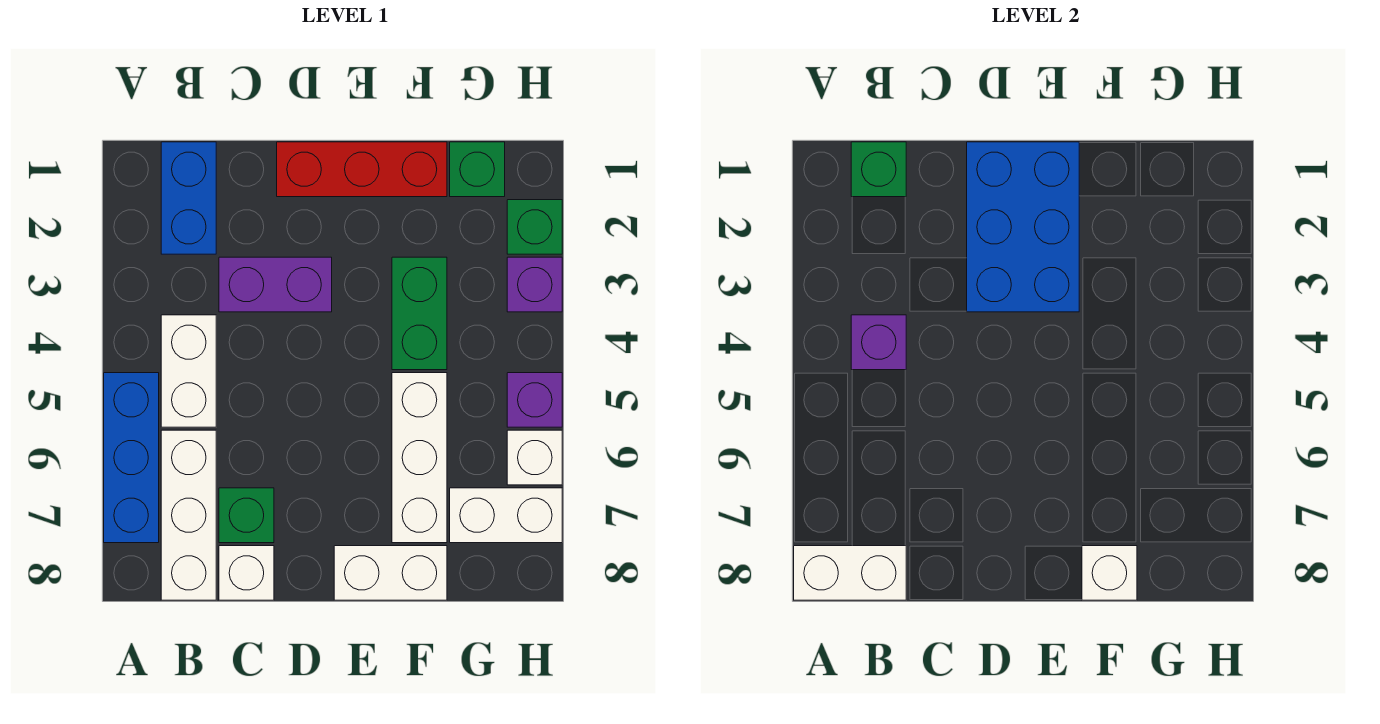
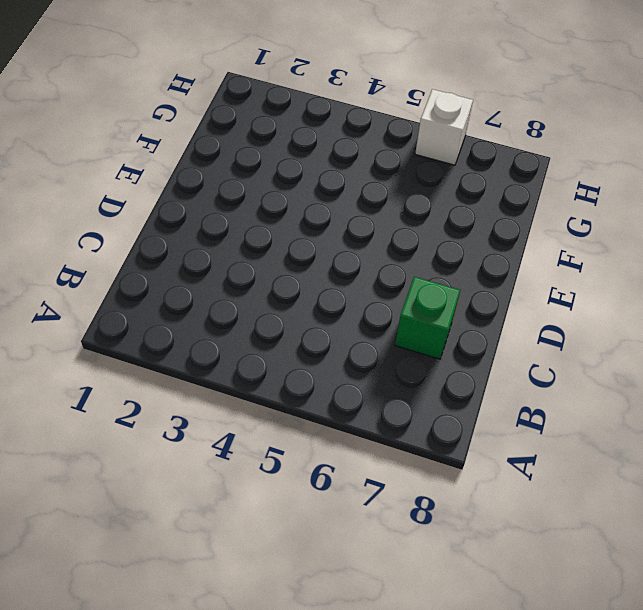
none -> blue brick A5:A7 level 1
none -> blue brick B1:B2 level 1
none -> white brick B4:B5 level 1

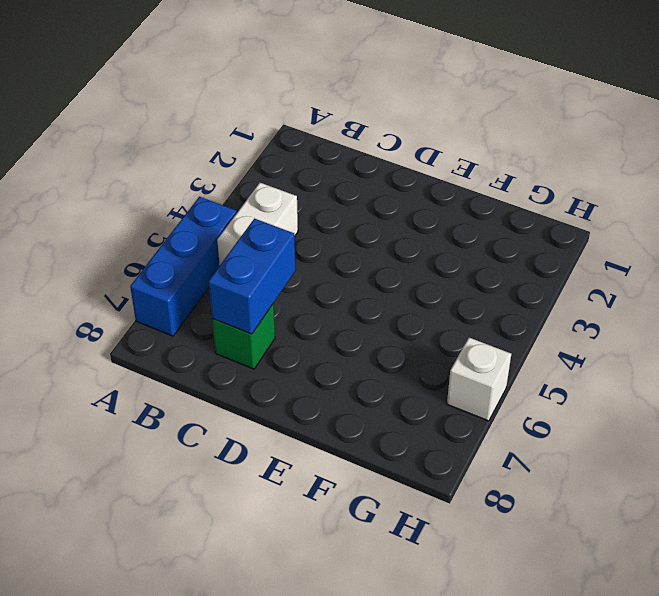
blue brick C6:C7 level 2 -> blue brick B1:B2 level 1
none -> white brick B6:B8 level 1
none -> purple brick C3:D3 level 1
none -> white brick C8 level 1

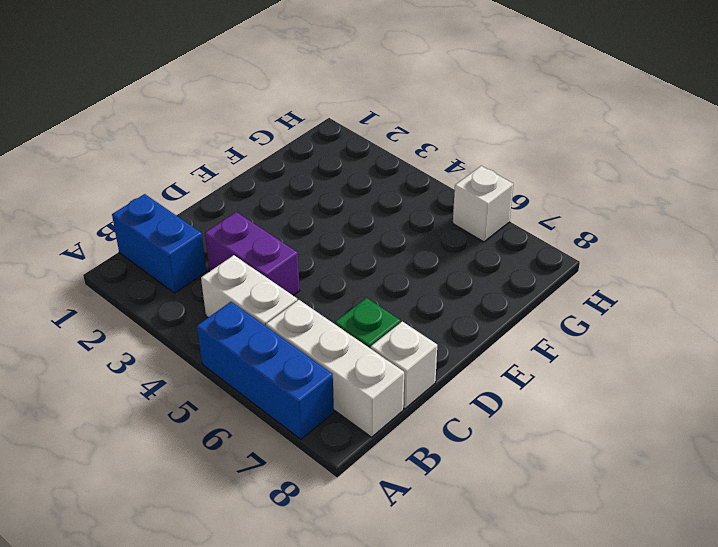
purple brick C3:C4 level 1 -> purple brick C3:D3 level 1
none -> red brick D1:F1 level 1
none -> white brick E8:F8 level 1
none -> green brick F3:F4 level 1

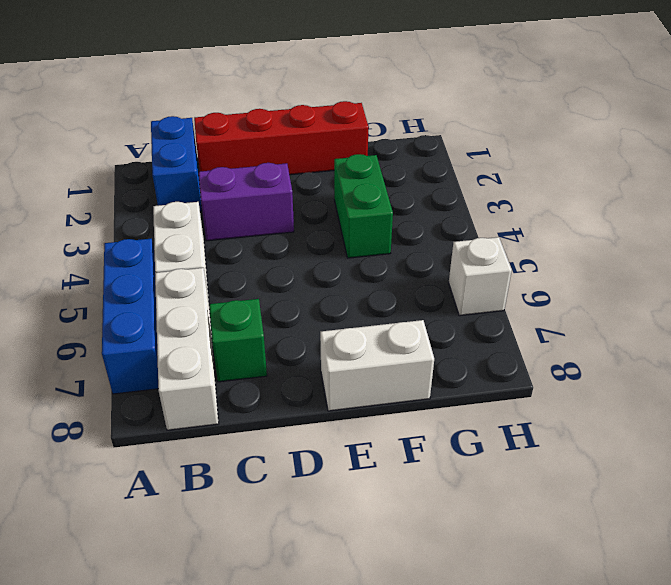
red brick C1:F1 level 1 -> red brick D1:F1 level 1
none -> white brick C8 level 1
none -> white brick F5:F7 level 1
none -> green brick G1 level 1

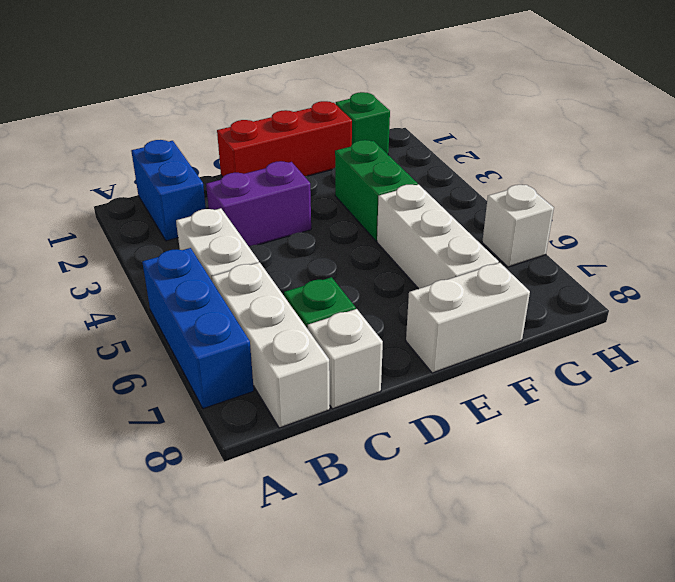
none -> white brick G7:H7 level 1
none -> green brick H2 level 1
none -> purple brick H3 level 1

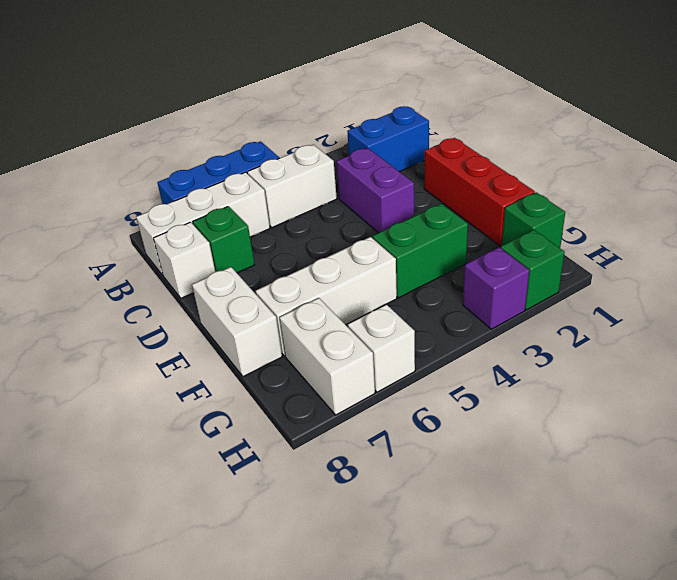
none -> purple brick H5 level 1
none -> white brick A8:B8 level 2
none -> green brick B1 level 2

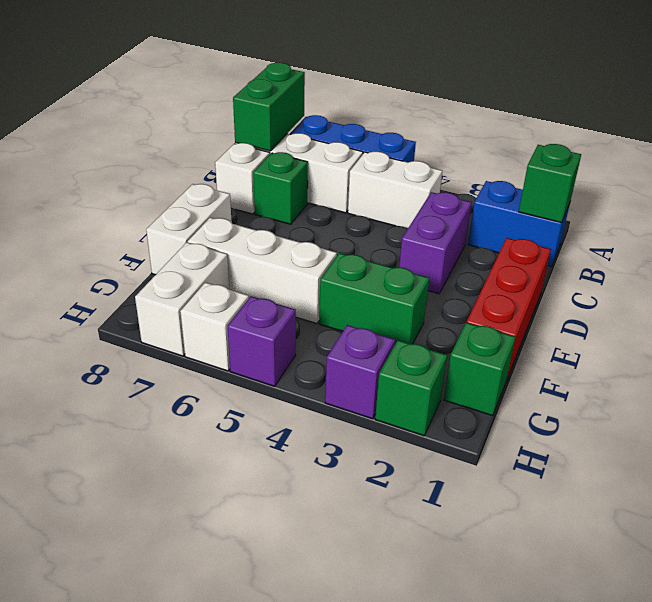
green brick A8:B8 level 2 -> white brick A8:B8 level 2
none -> purple brick B4 level 2
none -> blue brick D1:E3 level 2
none -> white brick F8 level 2

